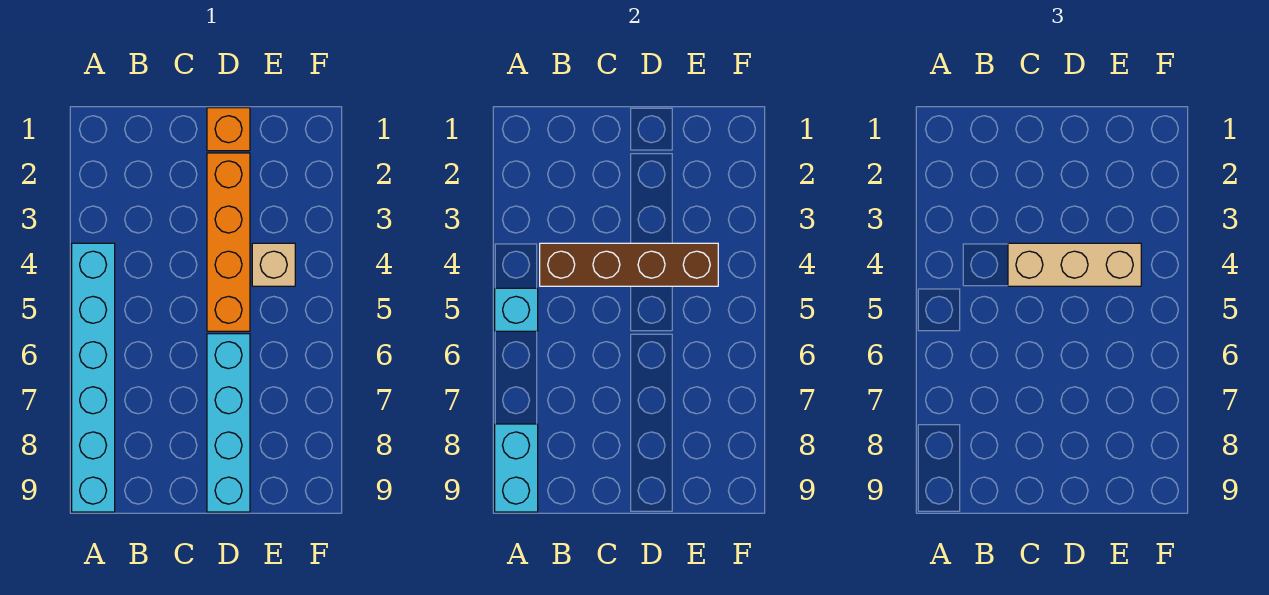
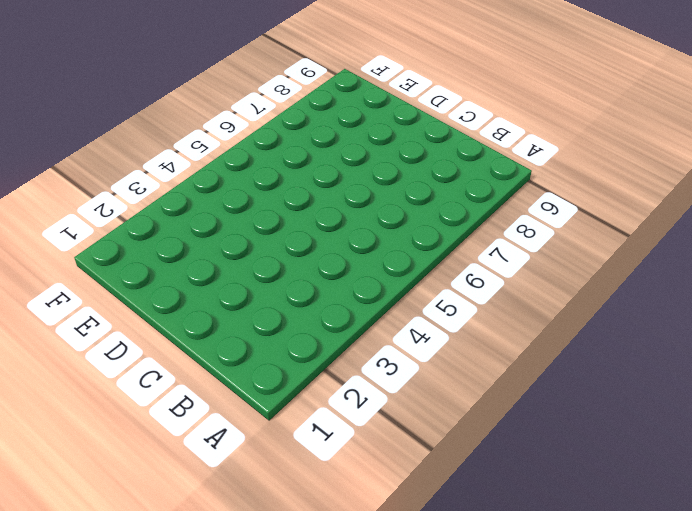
none -> cyan brick A4:A9 level 1
none -> orange brick D1 level 1

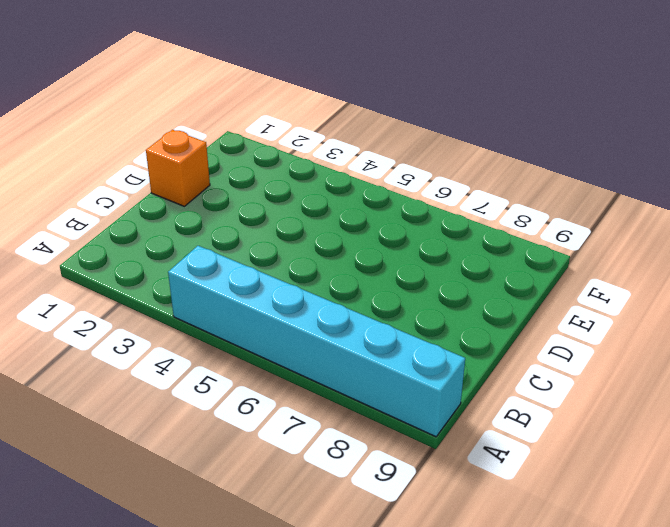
none -> orange brick D2:D5 level 1
none -> cyan brick D6:D9 level 1

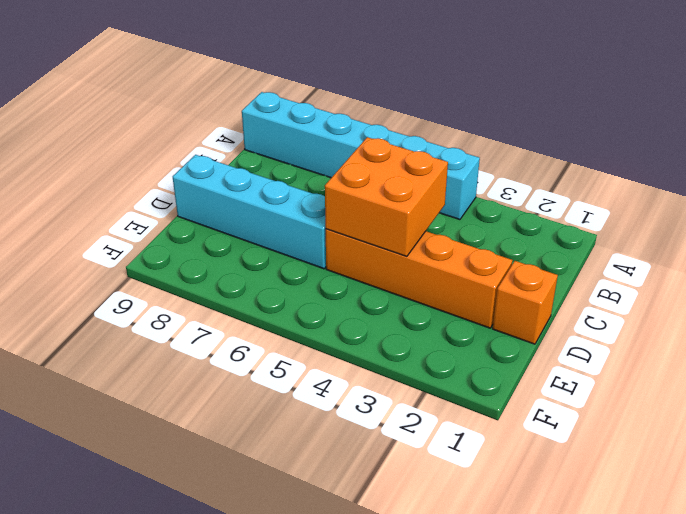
orange brick C4:D5 level 2 -> brown brick B4:E4 level 2
none -> tan brick E4 level 1
none -> cyan brick A5 level 2

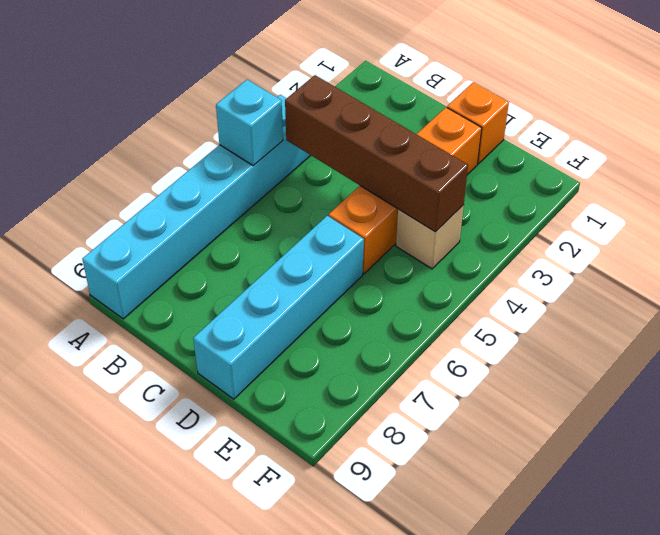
none -> cyan brick A8:A9 level 2
none -> tan brick C4:E4 level 3

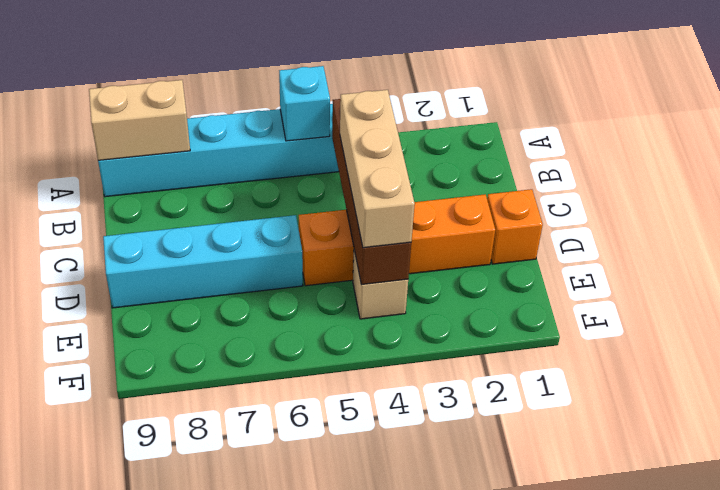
tan brick A8:A9 level 2 -> cyan brick A8:A9 level 2

